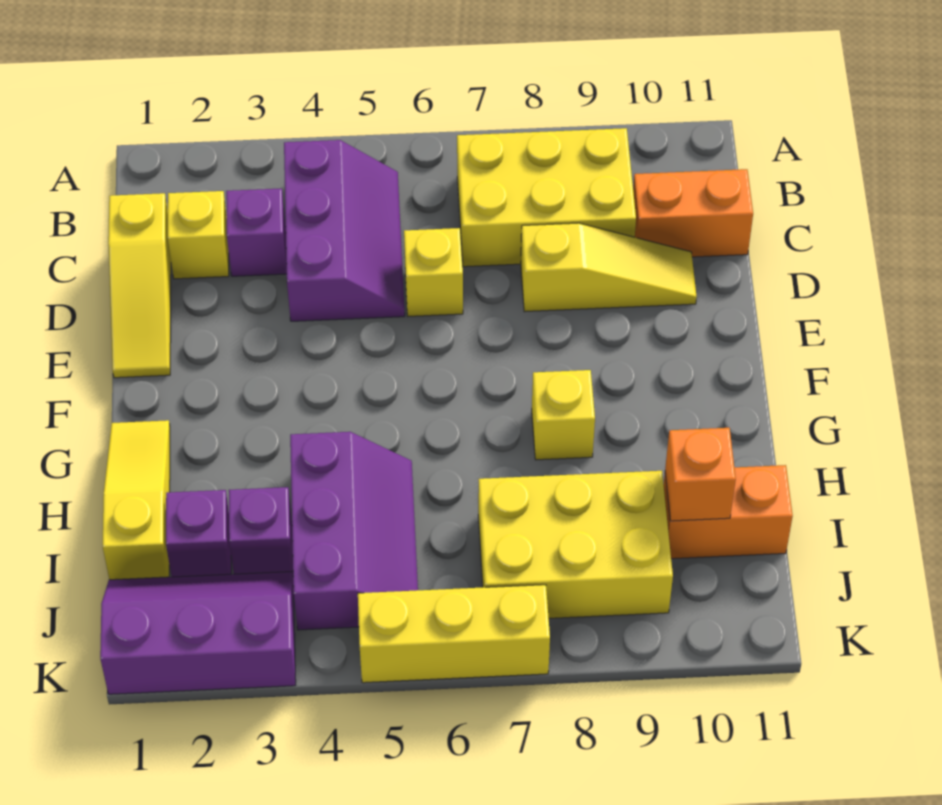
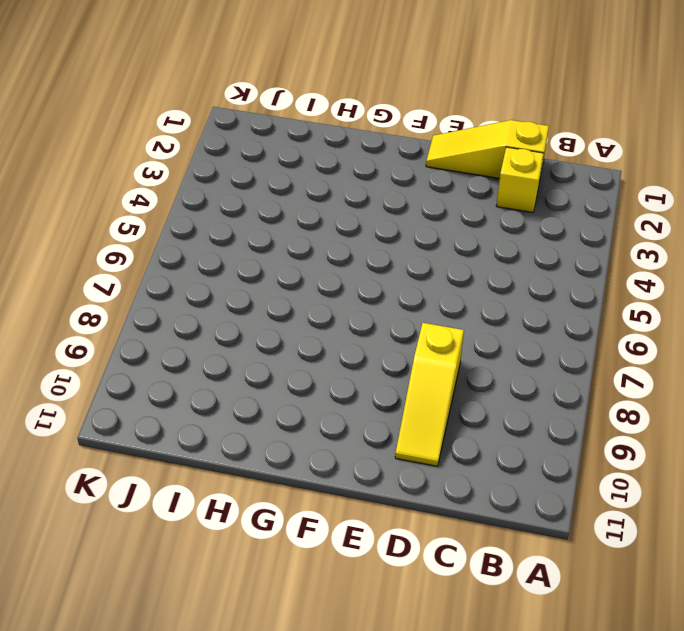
none -> purple slope B4:D5 level 1 top 4
none -> yellow brick B7:C9 level 1
none -> purple brick C3 level 1

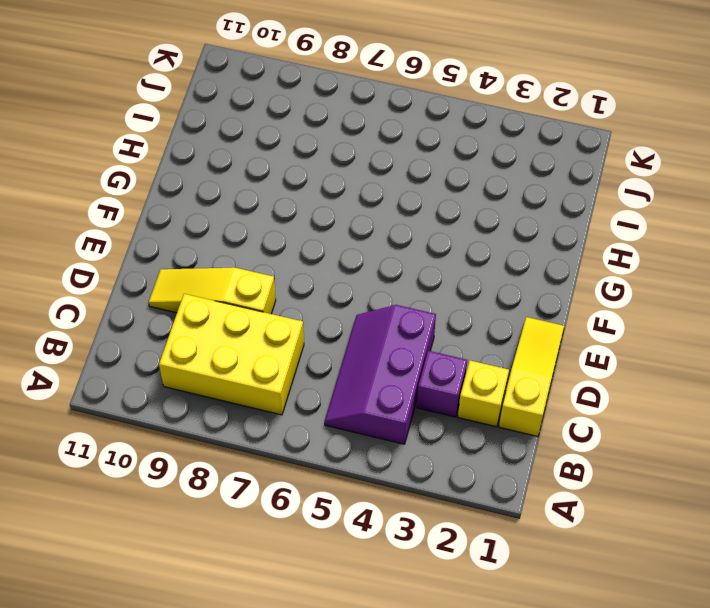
none -> orange brick C10:C11 level 1
none -> yellow brick D6 level 1
none -> yellow slope G1:I1 level 1 top I

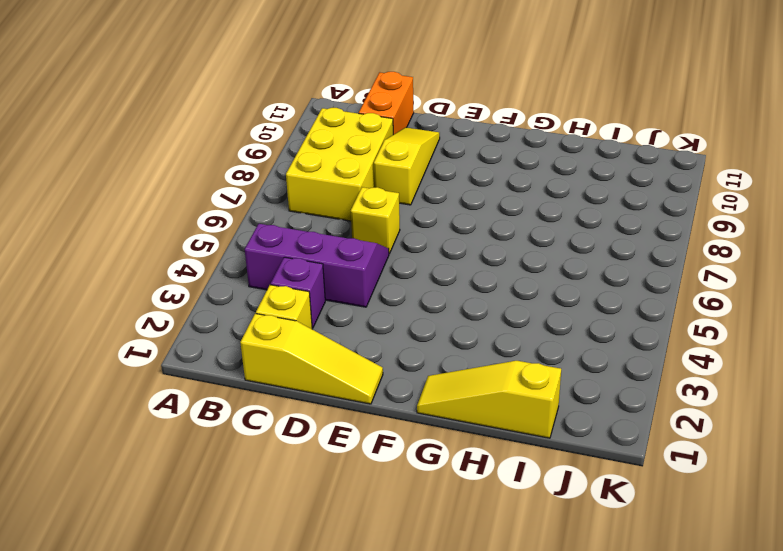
none -> yellow brick G8 level 1
none -> purple slope H4:J5 level 1 top 4
none -> purple brick I2 level 1

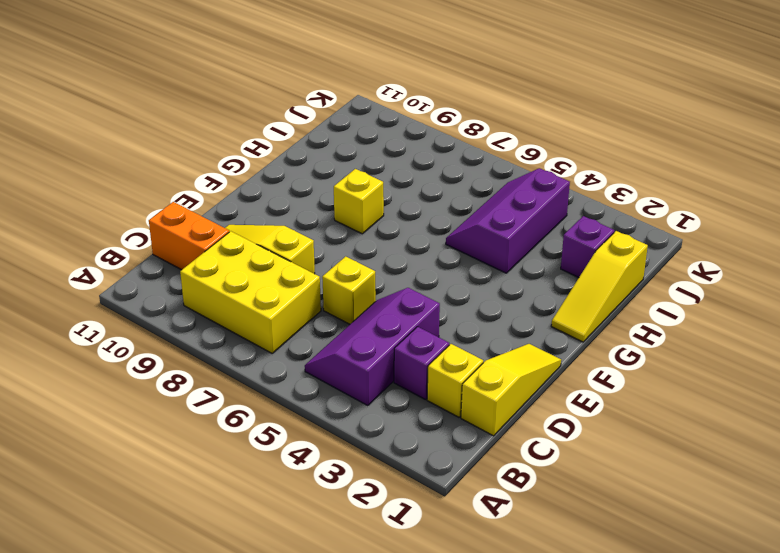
none -> purple brick I3 level 1
none -> yellow brick I7:J9 level 1
none -> orange brick I10:I11 level 1

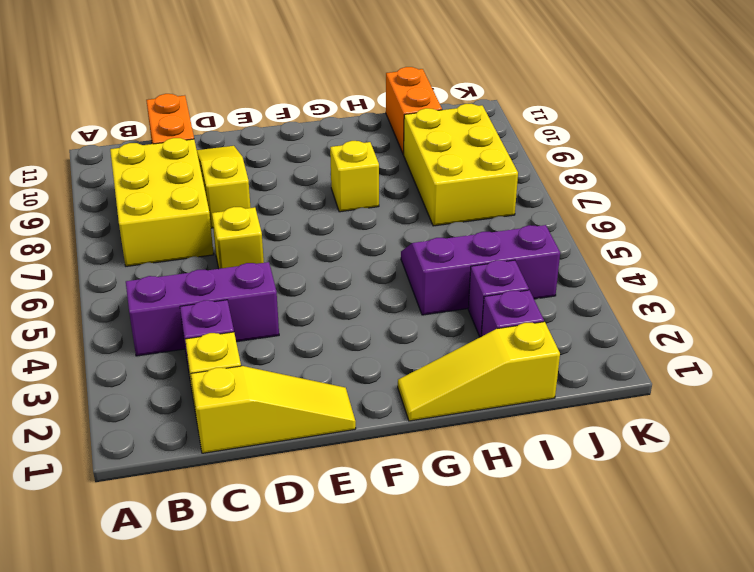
none -> purple slope J1:K3 level 1 top K
none -> yellow brick K5:K7 level 1
none -> orange brick I10 level 2

